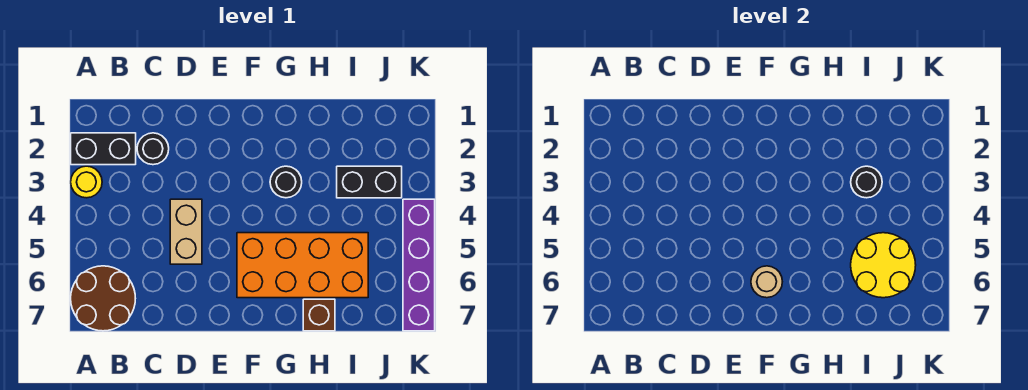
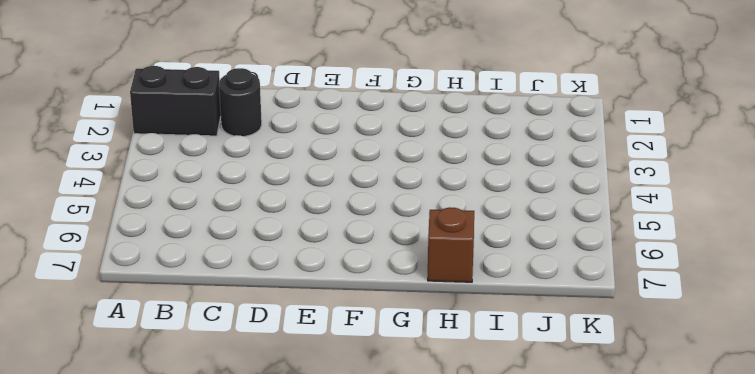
none -> yellow round brick A3 level 1
none -> brown round brick A6:B7 level 1
none -> tan brick D4:D5 level 1

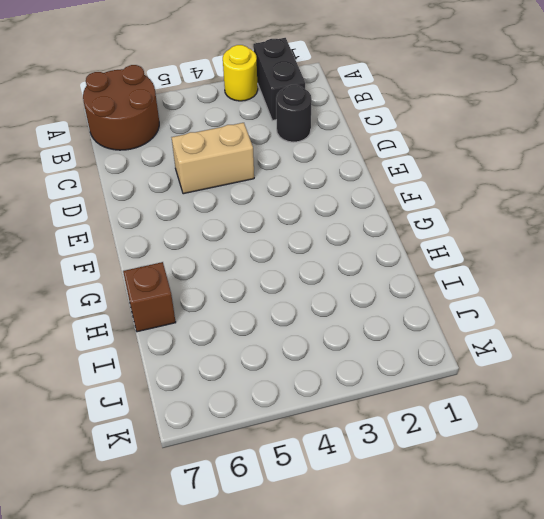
none -> orange brick F5:I6 level 1
none -> black round brick G3 level 1
none -> black brick I3:J3 level 1

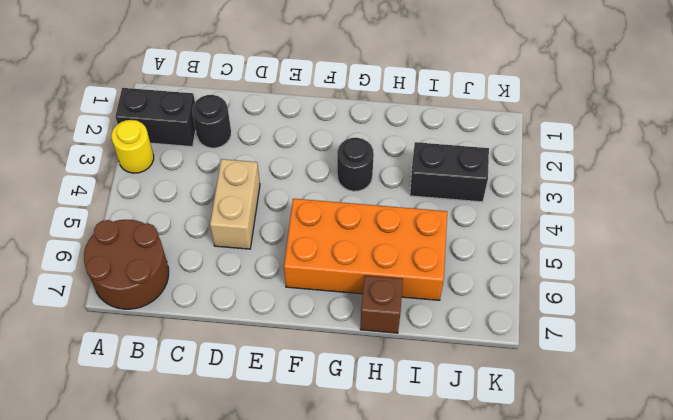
none -> purple brick K4:K7 level 1
none -> tan round brick F6 level 2
none -> black round brick I3 level 2

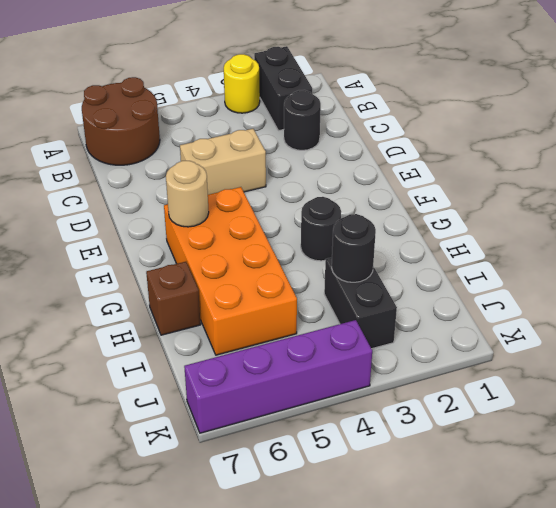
none -> yellow round brick I5:J6 level 2

